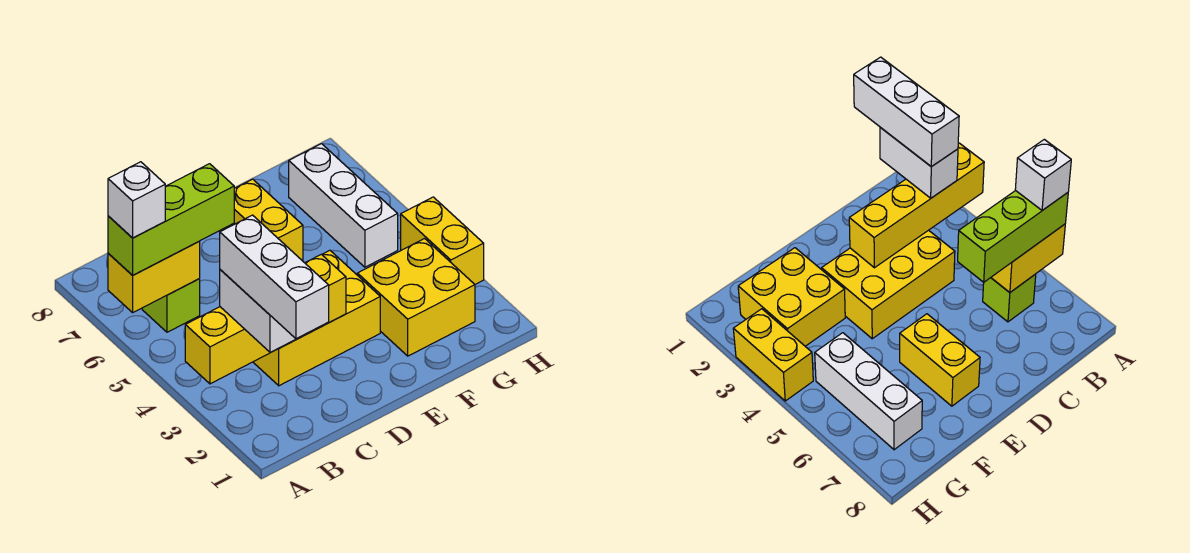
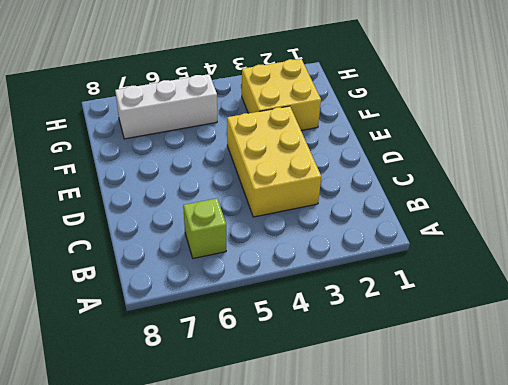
none -> yellow brick E6:E7 level 1
none -> yellow brick H3:H4 level 1
none -> yellow brick A3:D3 level 2

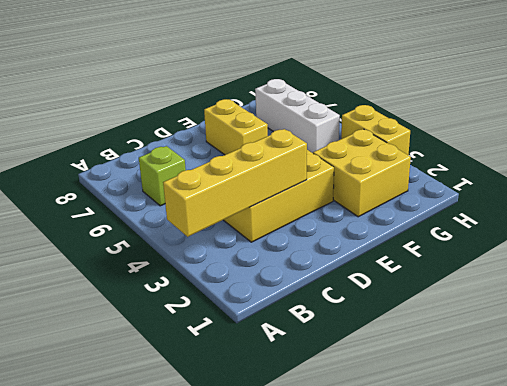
none -> yellow brick A6:B6 level 2
none -> lime brick A6:C6 level 3
none -> white brick B2:B3 level 3

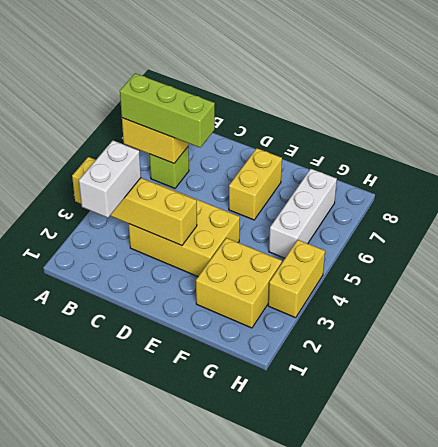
none -> white brick A6 level 4
none -> white brick B1:B3 level 4

